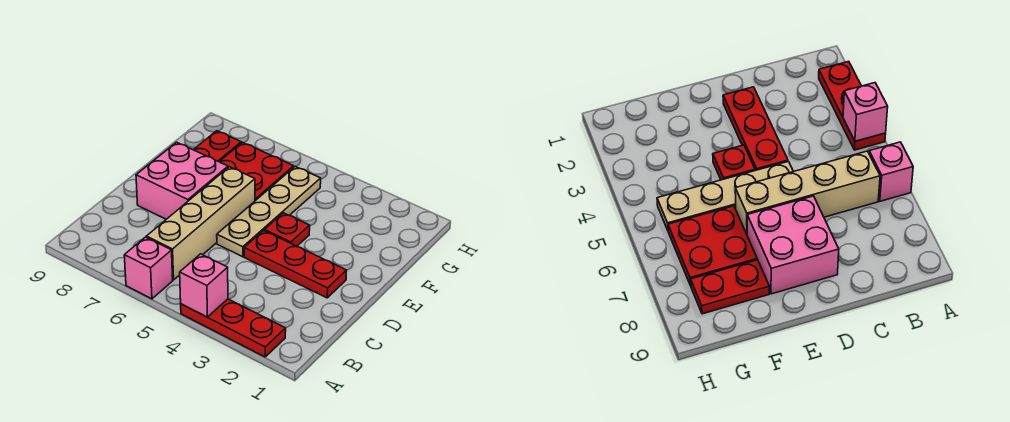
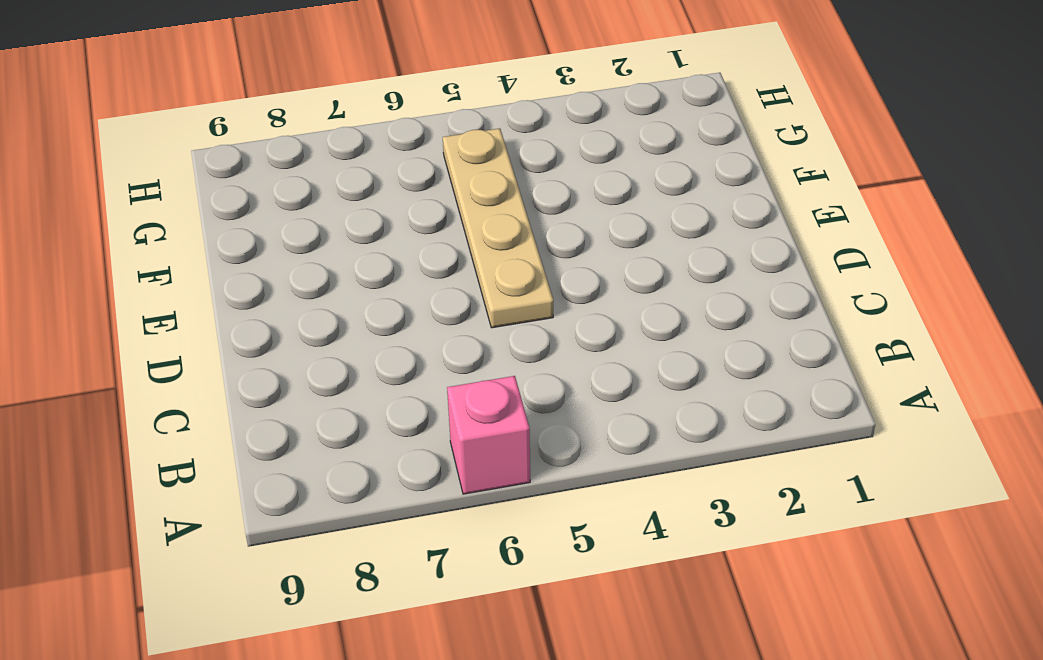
none -> red plate A2:A4 level 1
none -> tan brick B6:E6 level 1

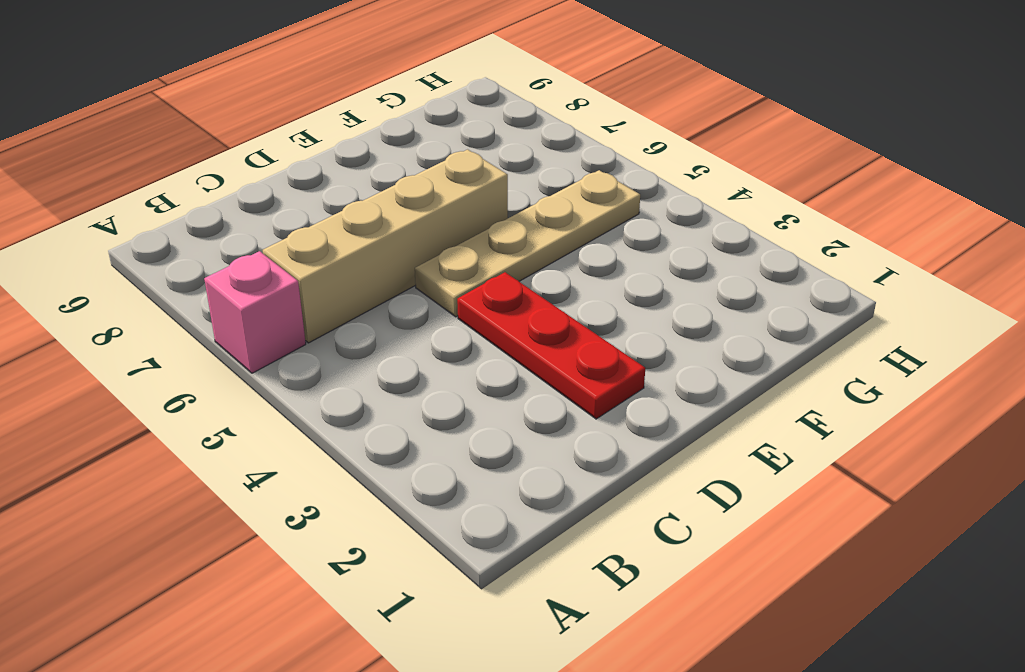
none -> red plate A2:A4 level 1
none -> pink brick D7:E8 level 1

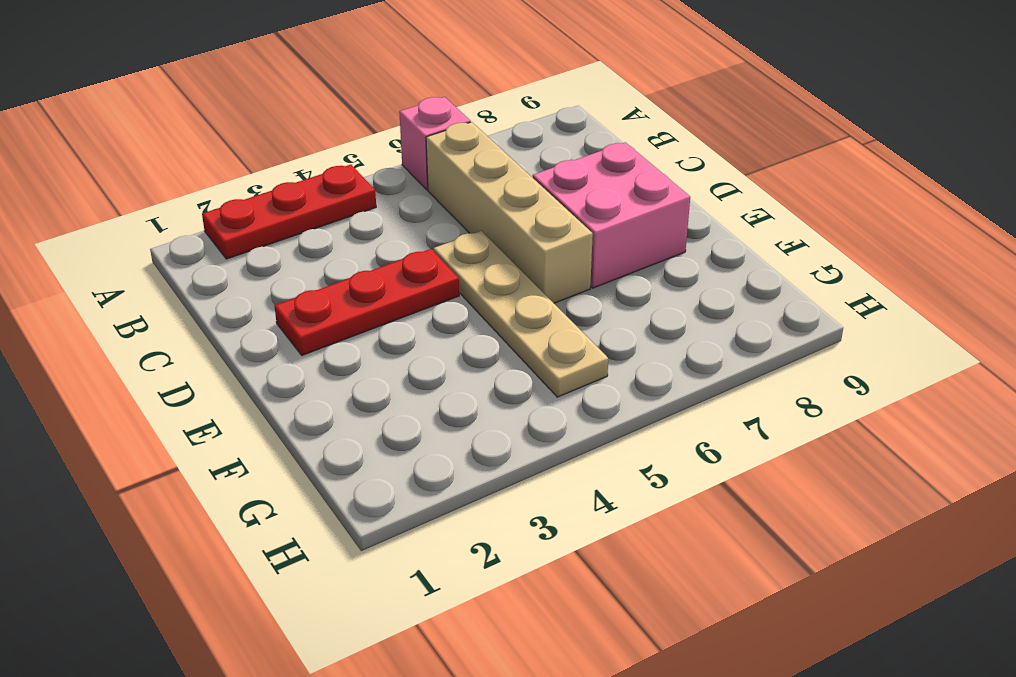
none -> red plate E4 level 1
none -> red plate F6:G7 level 1

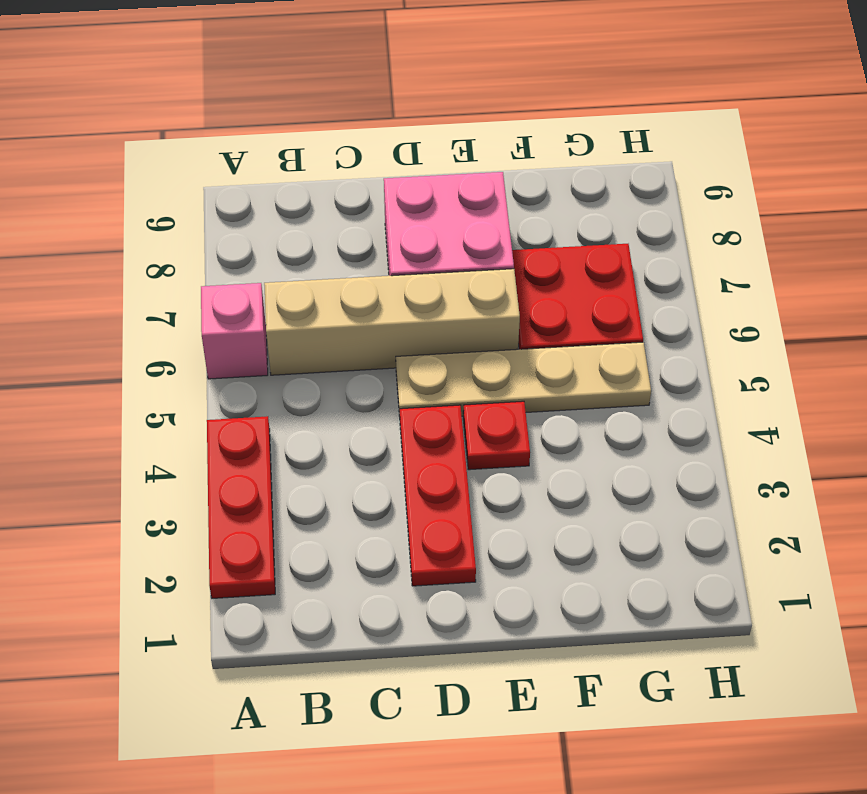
none -> red plate F8:G8 level 1
none -> pink brick A4 level 2

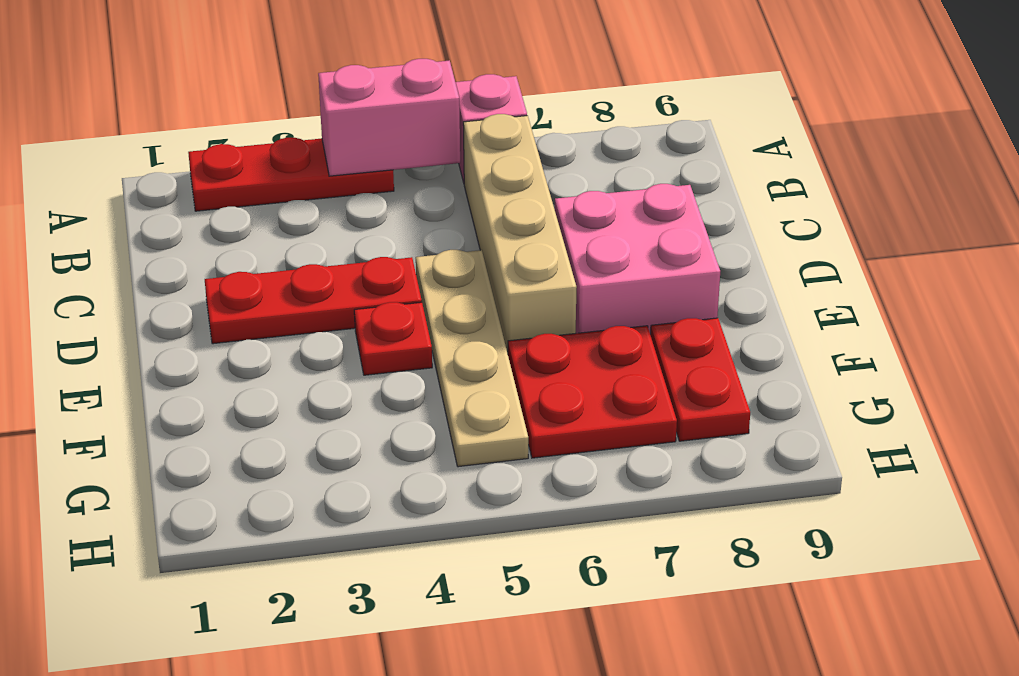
pink brick A4:A5 level 2 -> pink brick A4 level 2

